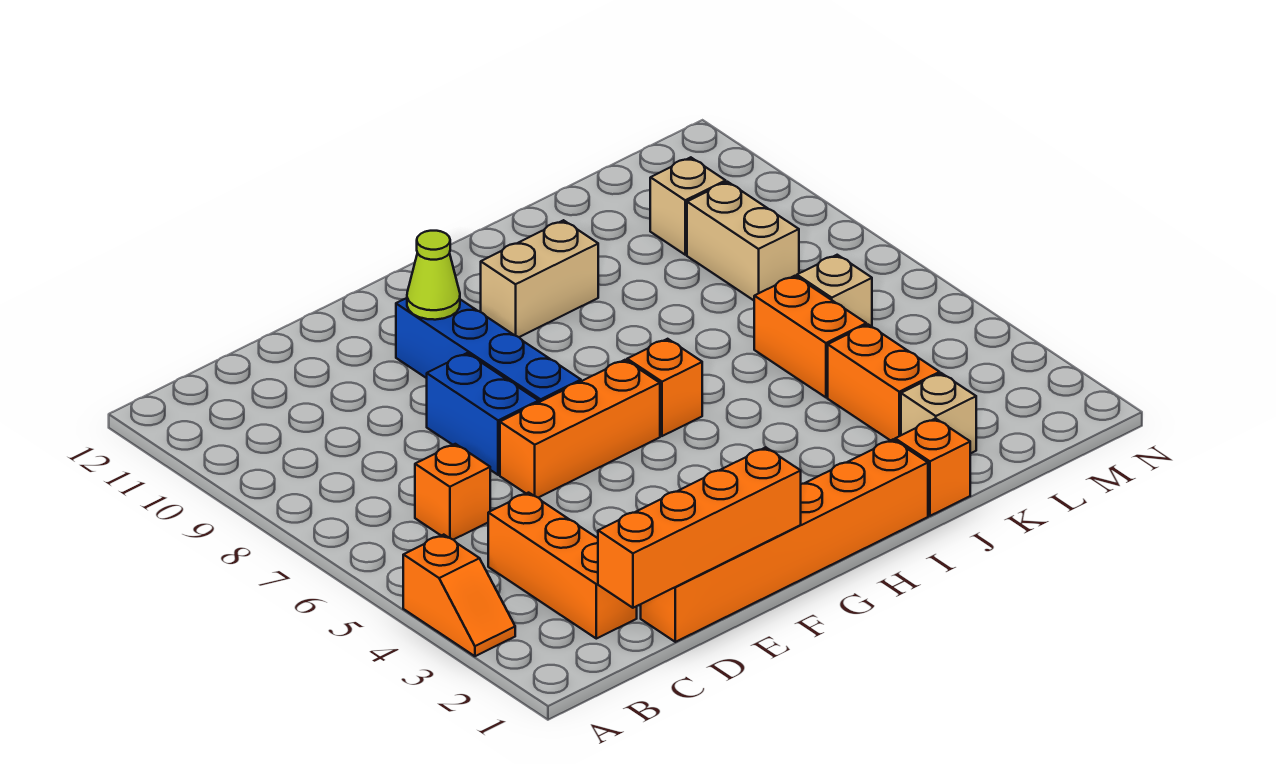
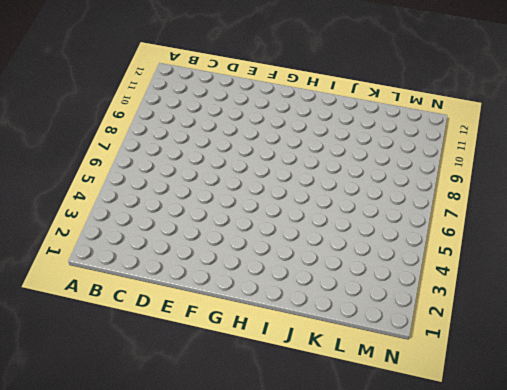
none -> orange slope A3:A4 level 1 top 4
none -> orange brick C2:C4 level 1
none -> orange brick C6 level 1

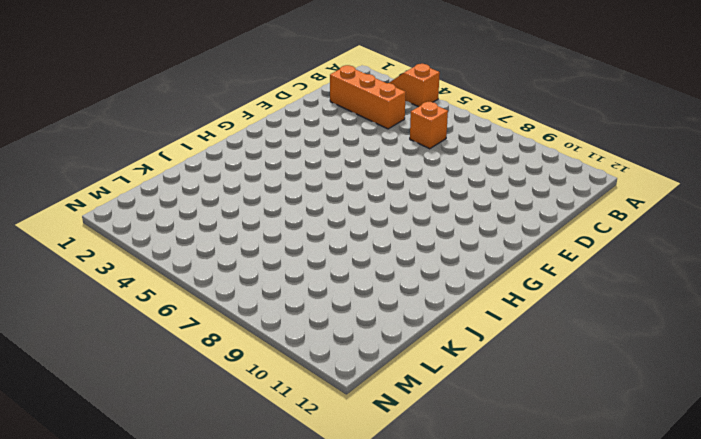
none -> orange brick D1:I1 level 1
none -> orange brick E6:G6 level 1
none -> blue brick E7:E8 level 1

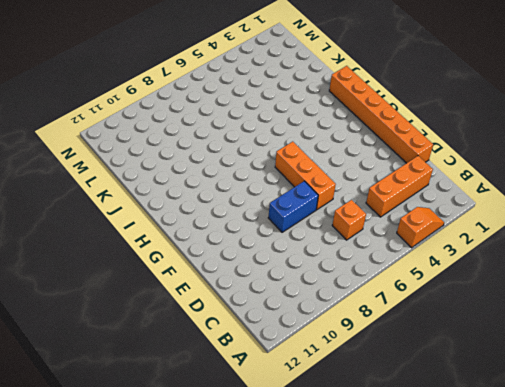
none -> blue brick F7:F10 level 1
none -> orange brick H6 level 1
none -> tan brick H10:I10 level 1

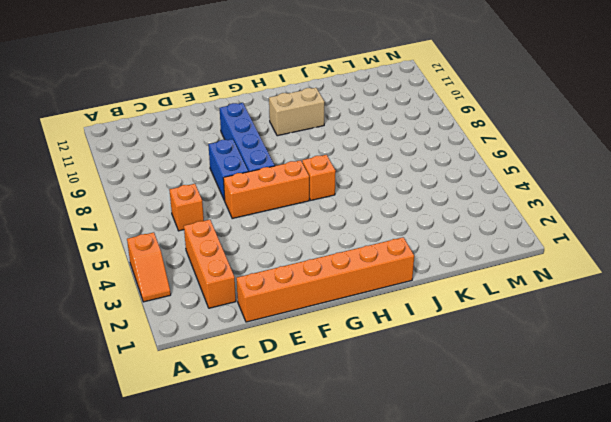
none -> orange brick J1 level 1
none -> tan brick K2 level 1
none -> orange brick K3:K4 level 1

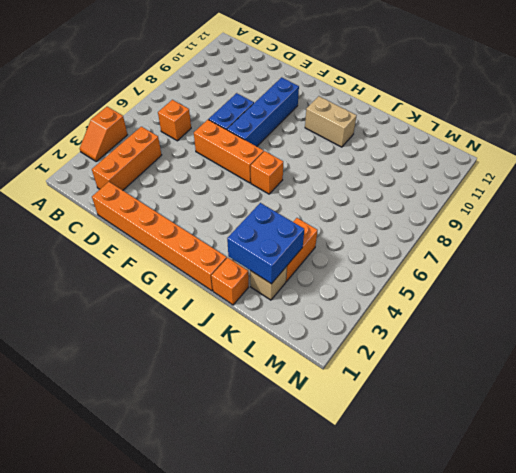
blue brick J2:K3 level 2 -> none
none -> orange brick K5:K6 level 1
none -> tan brick L6 level 1
none -> tan brick L8:L9 level 1

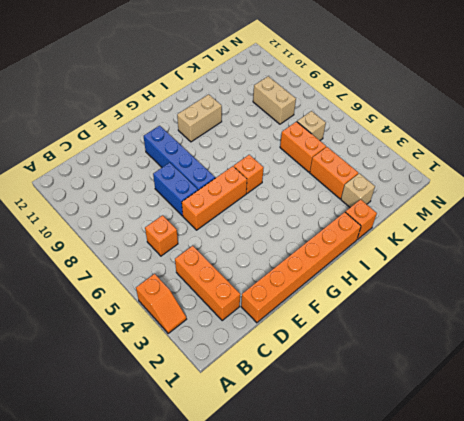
none -> tan brick L10 level 1
none -> orange brick C1:F1 level 2
none -> lime cone F10 level 2

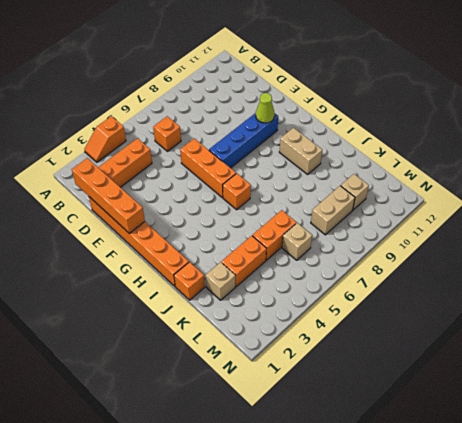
none -> blue brick E7:E8 level 1

